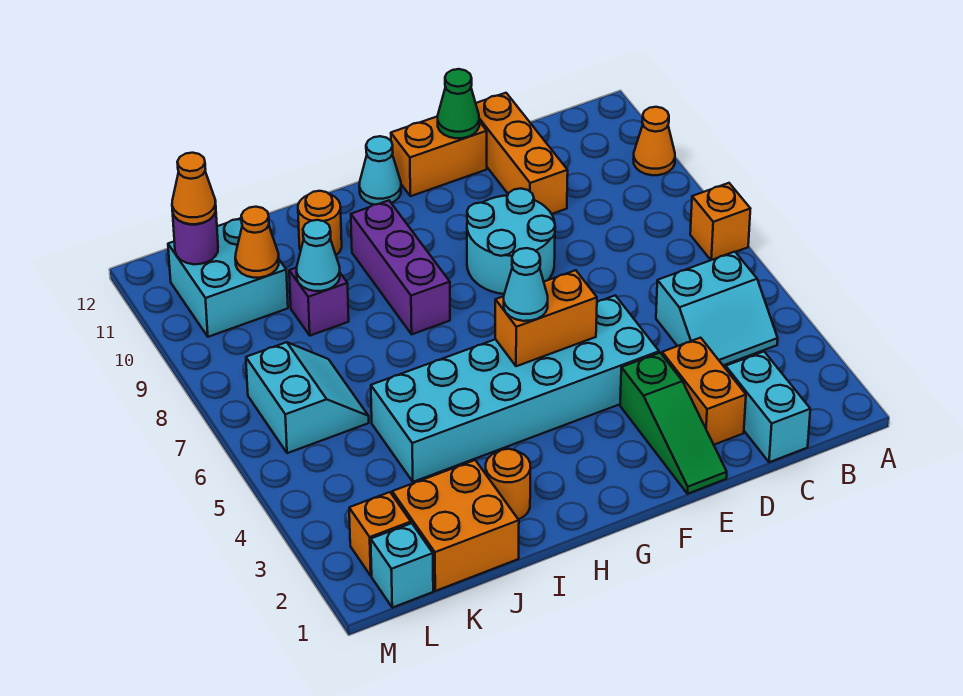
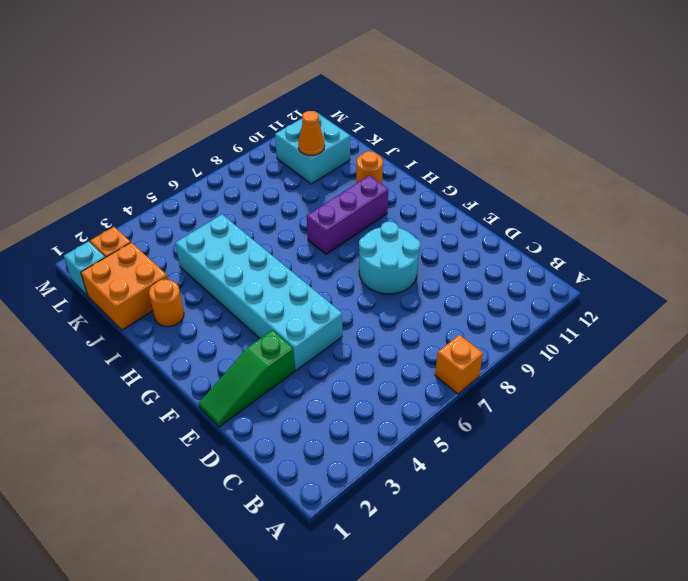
none -> orange cone A10 level 1
none -> cyan slope B4:C5 level 1 top 5
none -> cyan brick C1:C2 level 1

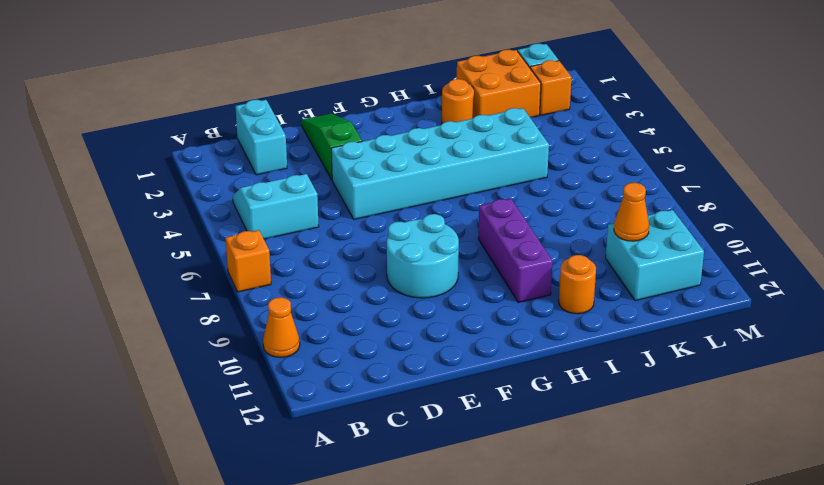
none -> orange brick D2:D3 level 1
none -> orange brick D10:D12 level 1
none -> orange brick E12:F12 level 1

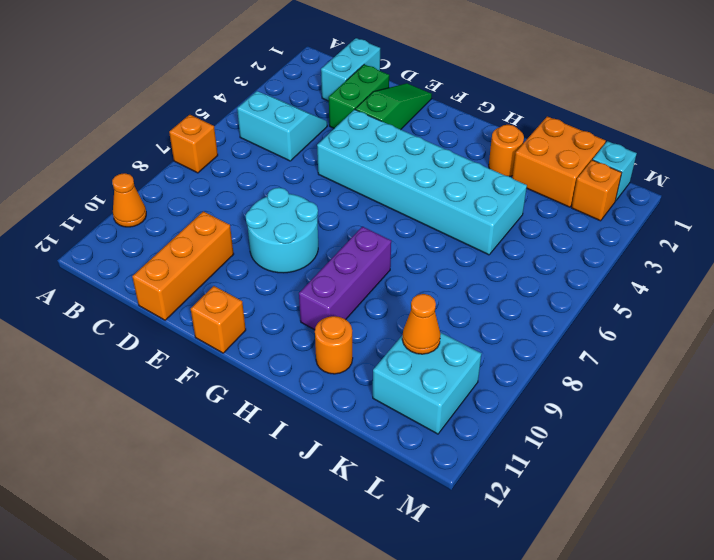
green brick D2:D3 level 1 -> orange brick D2:D3 level 1
orange brick F12 level 1 -> orange brick E12:F12 level 1
none -> cyan cone G12 level 1
none -> purple brick J9 level 1
none -> cyan slope K6:L7 level 1 top L

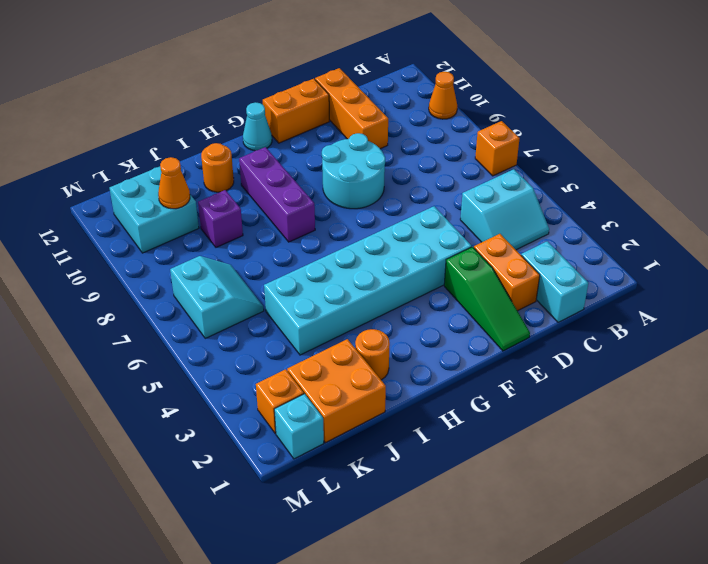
none -> green cone E12 level 2
none -> orange brick F5:G5 level 2
none -> cyan cone J9 level 2

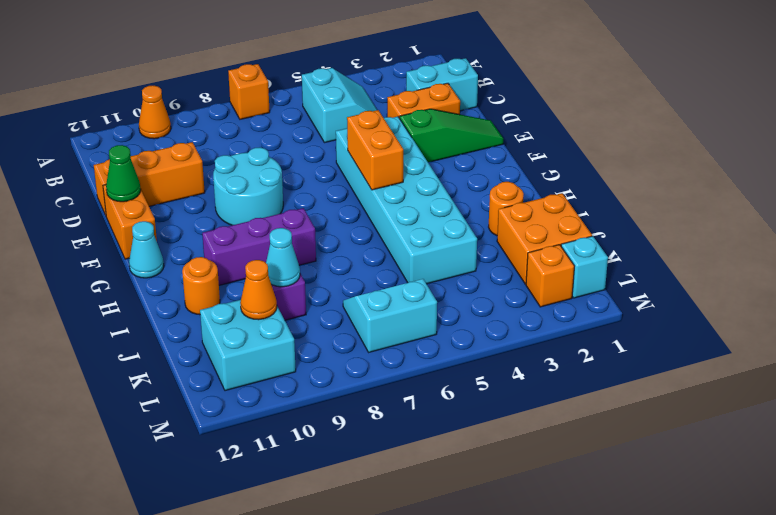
none -> purple round brick L11 level 2
none -> cyan cone G5 level 3
none -> orange cone L11 level 3

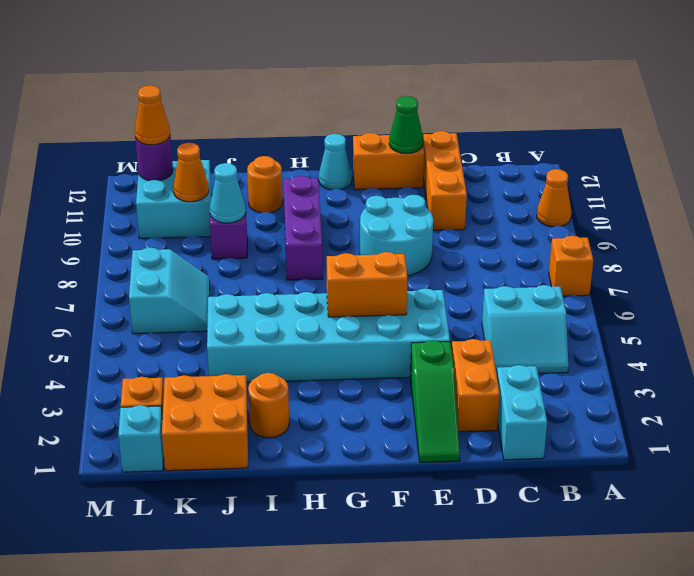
none -> cyan cone G5 level 3

